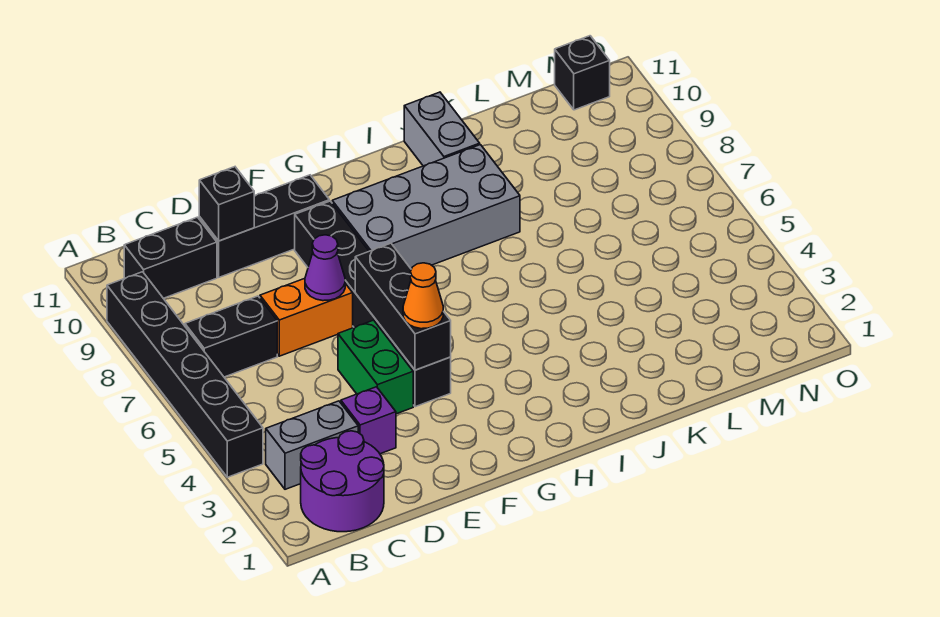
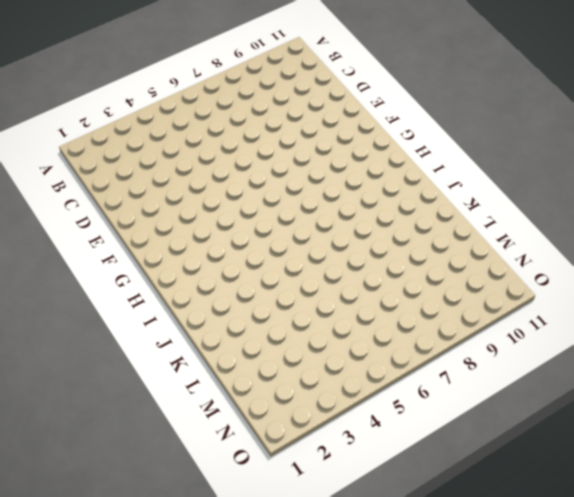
none -> black brick A4:A9 level 1
none -> purple round brick B1:C2 level 1
none -> grey brick B3:C3 level 1

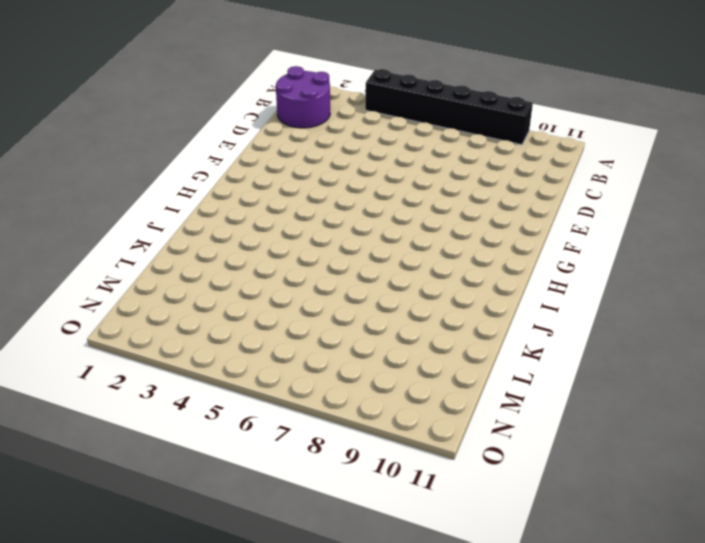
none -> grey brick B3:C3 level 1
none -> black brick B7:C7 level 1
none -> black brick B10:C10 level 1

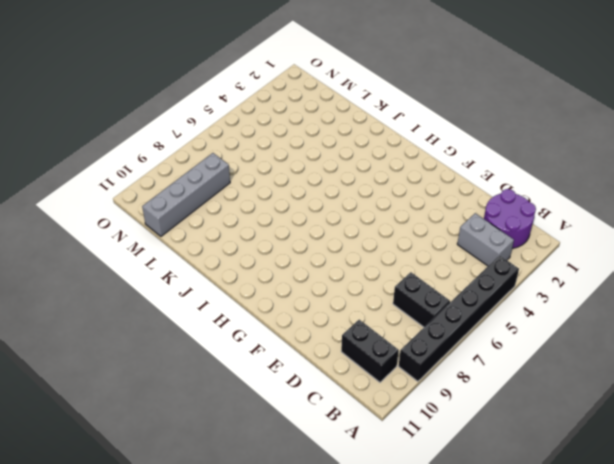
grey brick M8:M11 level 1 -> none
none -> purple brick D3 level 1
none -> orange brick D7:E7 level 1
none -> black brick D10:F10 level 1

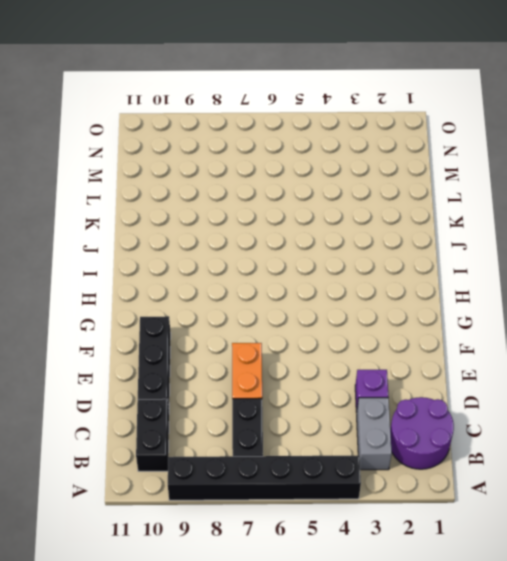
none -> green brick E4:E5 level 1
none -> black brick F4:F9 level 1
none -> grey brick G8:J9 level 1

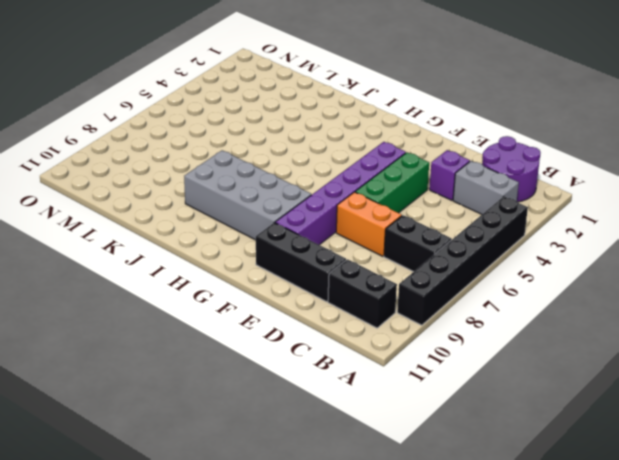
green brick E4:E6 level 1 -> green brick E4:E5 level 1
purple brick F4:F9 level 1 -> black brick F4:F9 level 1
none -> grey brick J10:J11 level 1
none -> black brick N11 level 1
none -> black brick D10 level 2

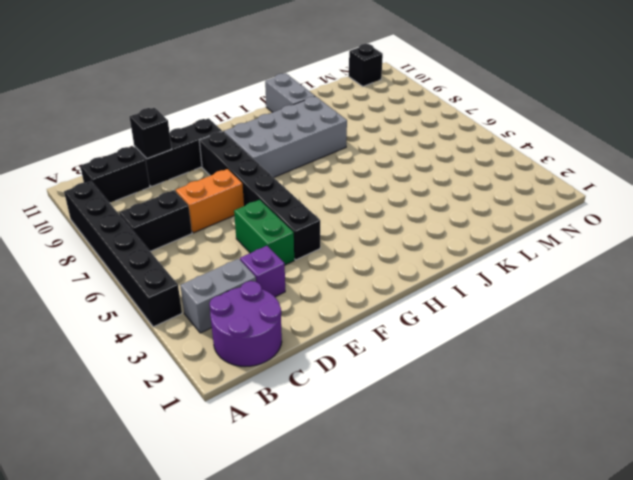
none -> purple cone E7 level 2
none -> black brick F4:F6 level 2
none -> orange cone F4 level 3

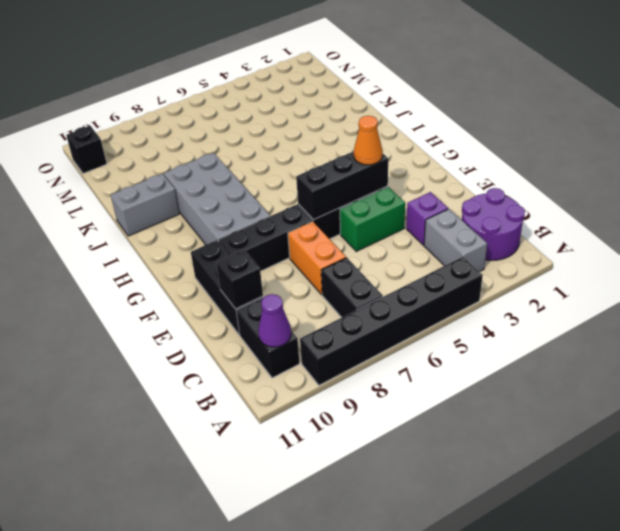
purple cone B10 level 2 -> purple cone E7 level 2

